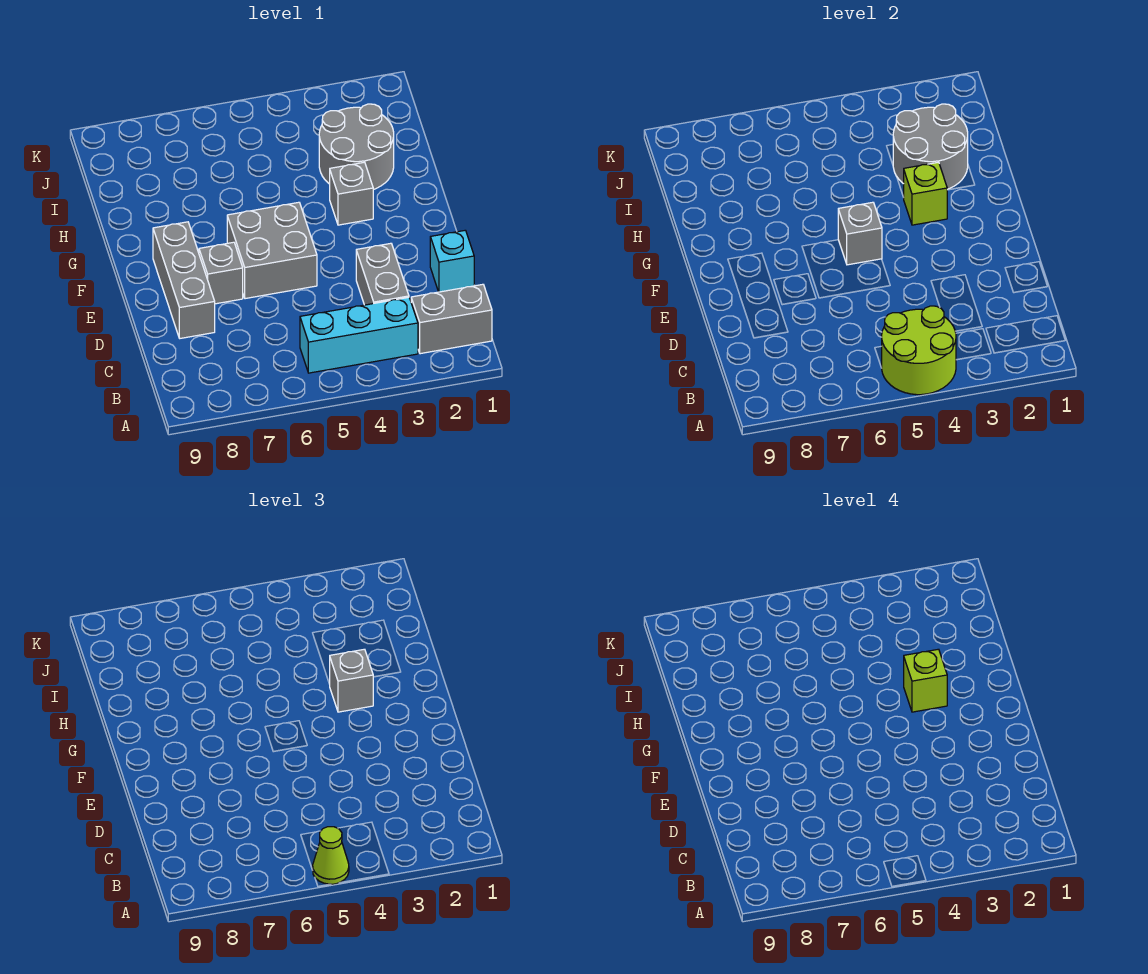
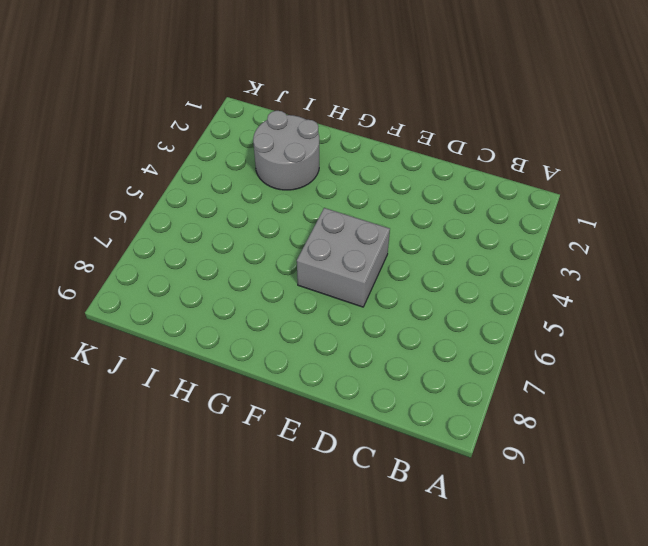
none -> grey brick B1:B2 level 1
none -> cyan brick B3:B5 level 1
none -> grey brick C3:D3 level 1

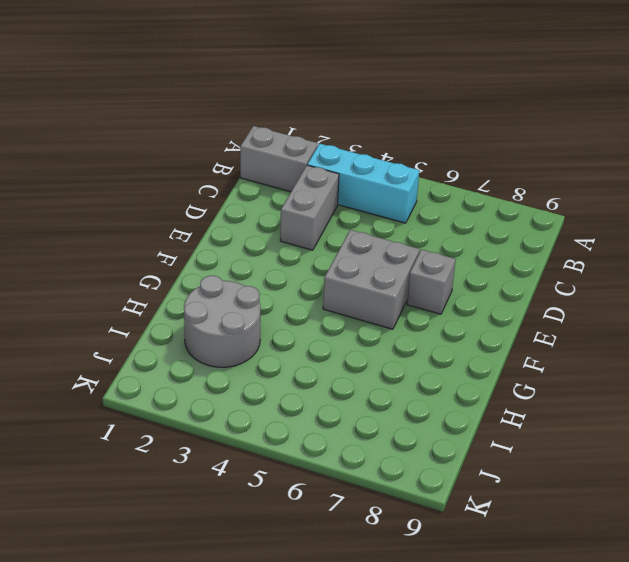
none -> cyan brick D1 level 1
none -> grey brick D8:F8 level 1
none -> grey brick G3 level 1

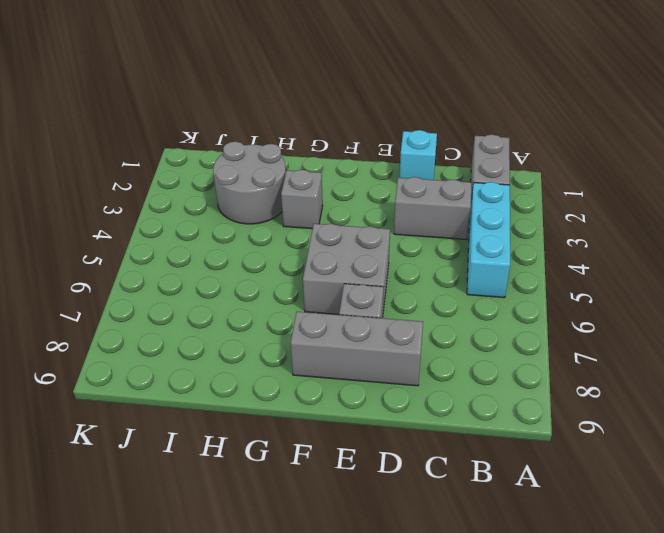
none -> lime round brick A4:B5 level 2
none -> grey brick F5 level 2
none -> lime brick G3 level 2

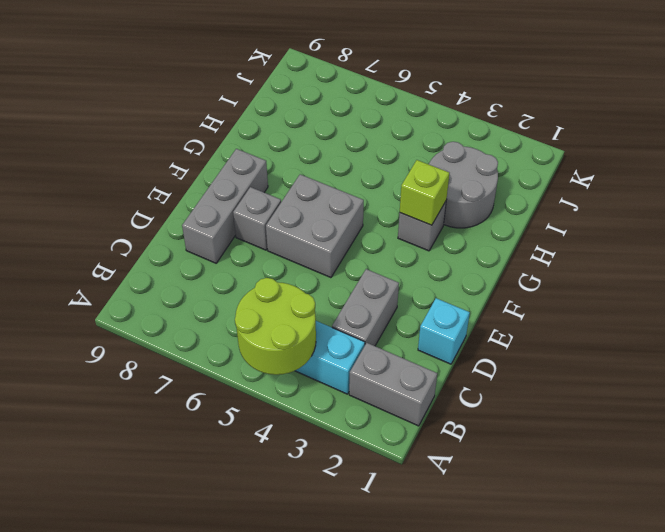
none -> grey brick F5 level 2
none -> grey round brick H2:I3 level 2
none -> lime cone A5 level 3

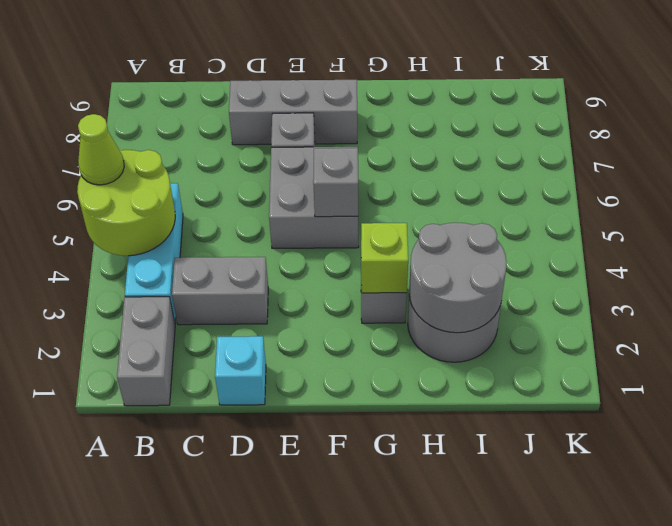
none -> grey brick G3 level 3
none -> lime brick G3 level 4

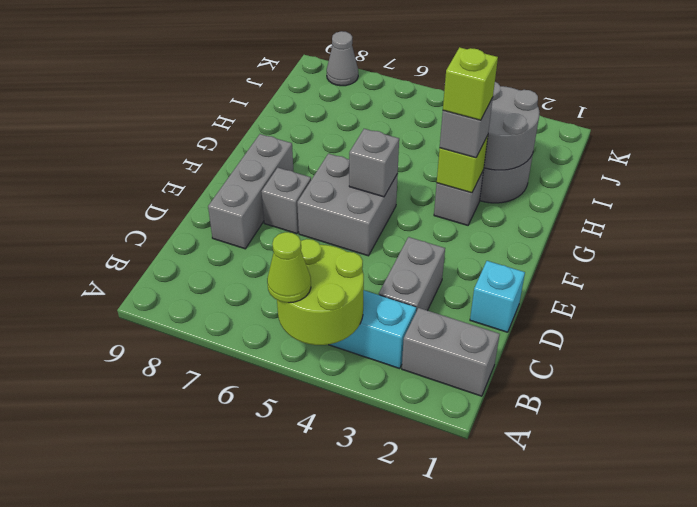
grey cone K8 level 1 -> none

